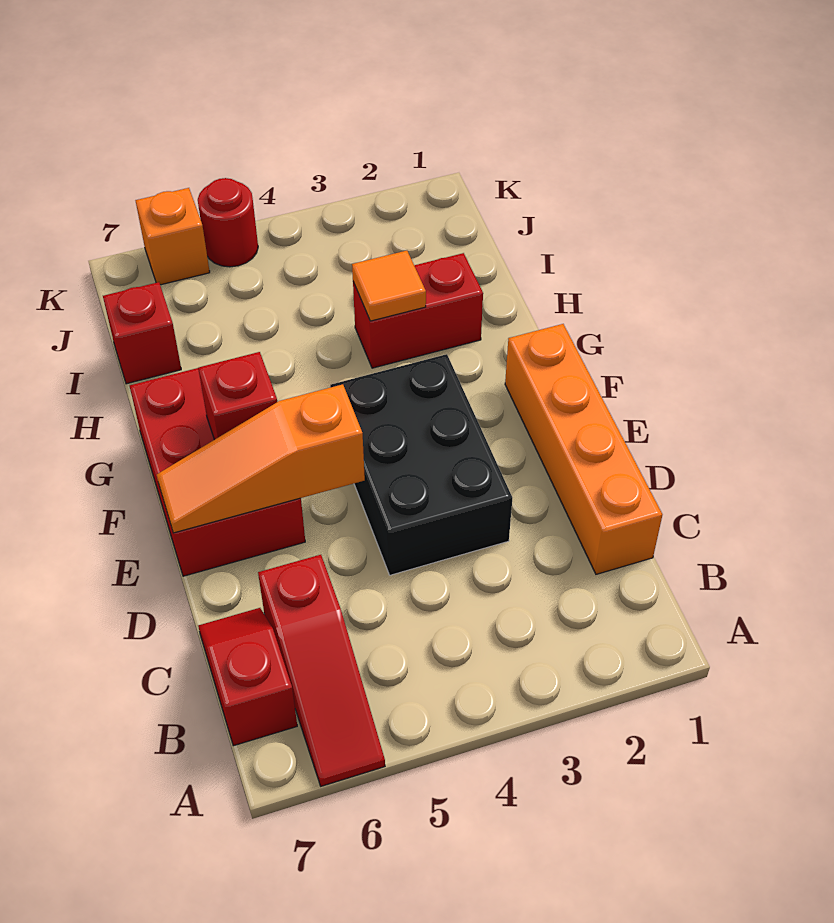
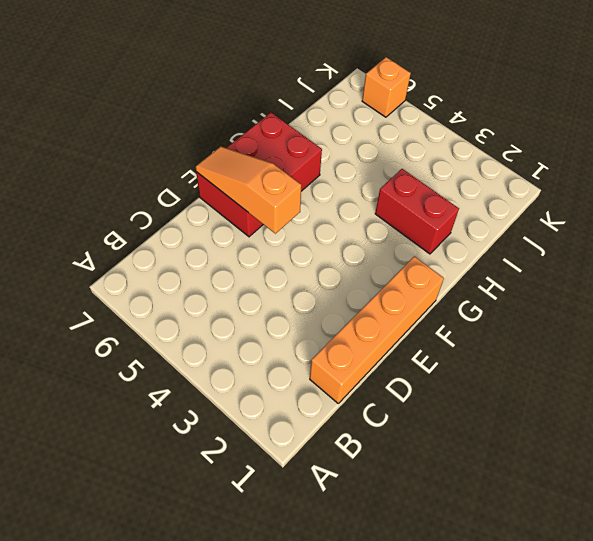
none -> red slope A6:C6 level 1 top C
none -> red slope B7:C7 level 1 top B
none -> black brick D3:F4 level 1

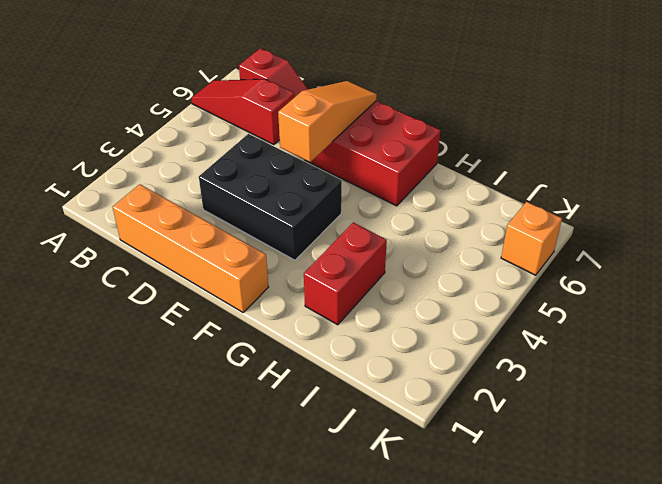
none -> red brick I7 level 1
none -> red round brick K5 level 1
none -> red brick F6 level 2

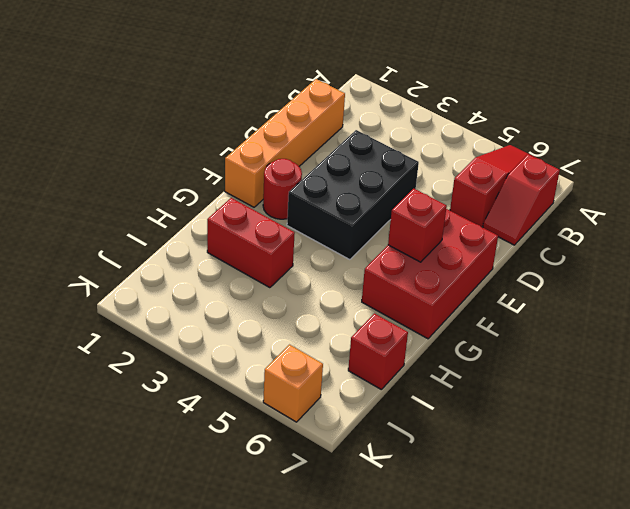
red round brick F2 level 1 -> red round brick K5 level 1
none -> orange slope E5:E7 level 2 top 5
none -> orange tile H3 level 2

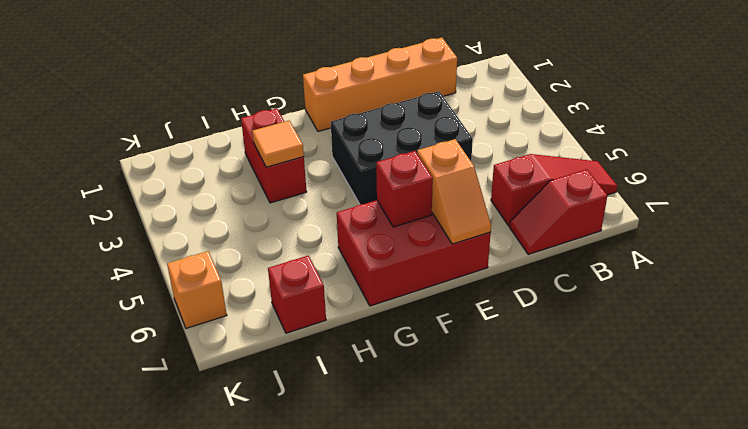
orange slope E6:E7 level 2 top 6 -> orange slope E5:E7 level 2 top 5
none -> red round brick K5 level 1

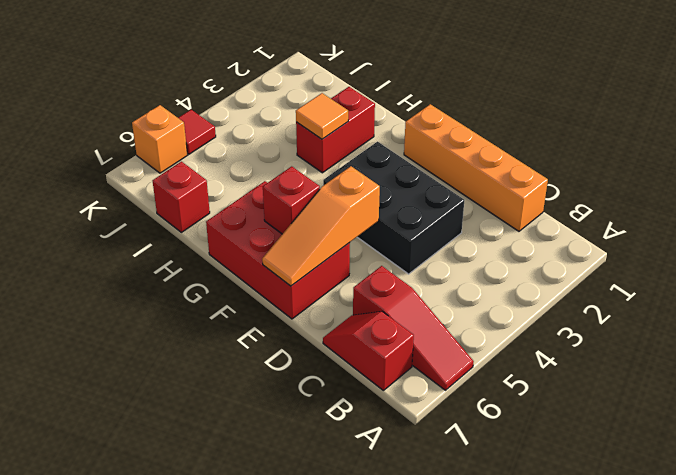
red tile K5 level 1 -> red round brick K5 level 1

